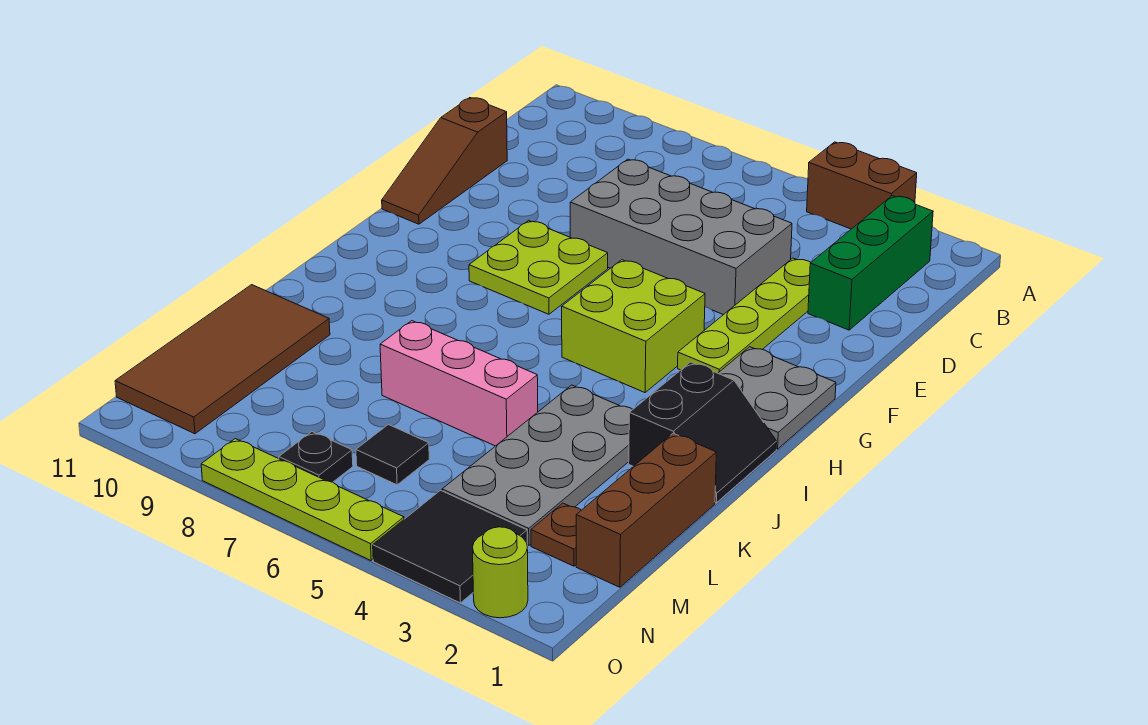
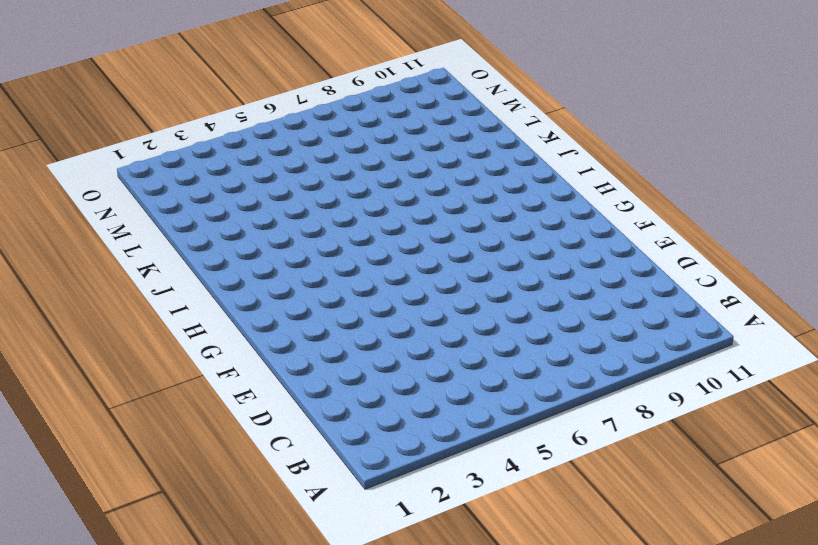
none -> brown brick A3:A4 level 1
none -> green brick B2:D2 level 1
none -> lime plate D3:G3 level 1

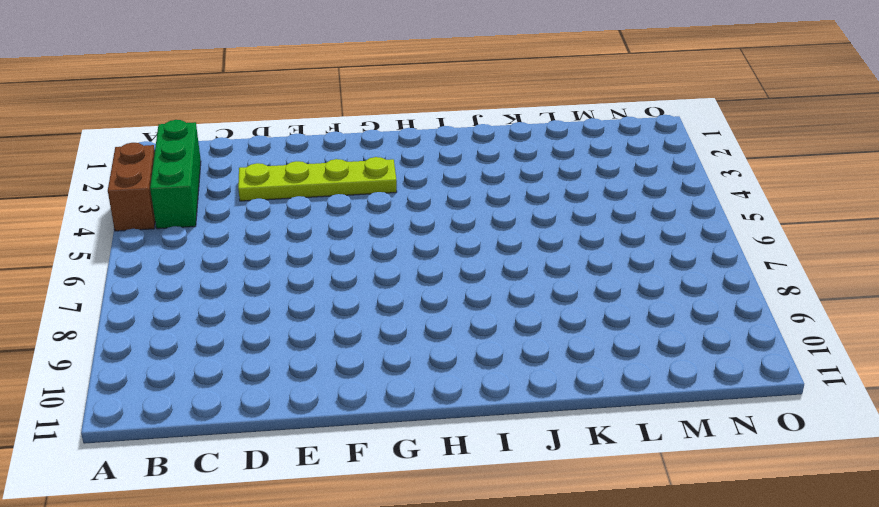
green brick B2:B4 level 1 -> green brick B2:D2 level 1
none -> grey brick D4:E7 level 1
none -> brown slope D11:F11 level 1 top D
none -> lime plate F7:G8 level 1

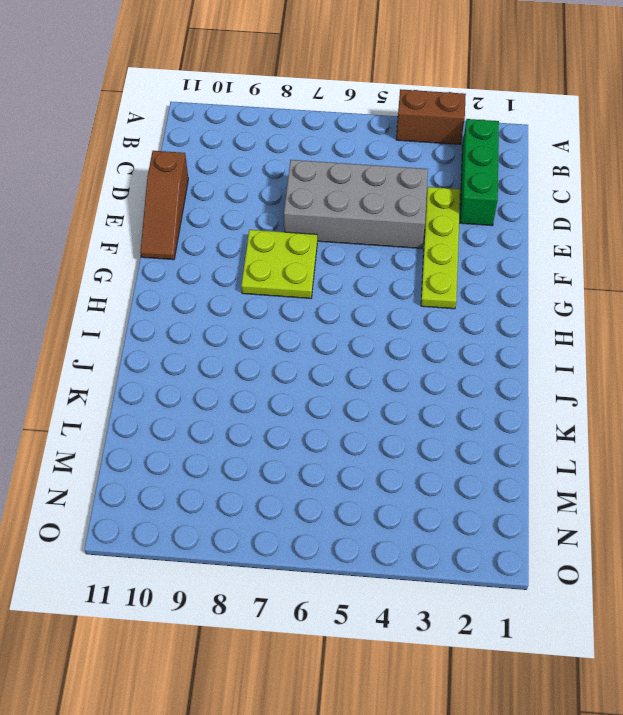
none -> grey plate G1:H2 level 1
none -> lime brick G4:H5 level 1
none -> black slope I1:J2 level 1 top 2

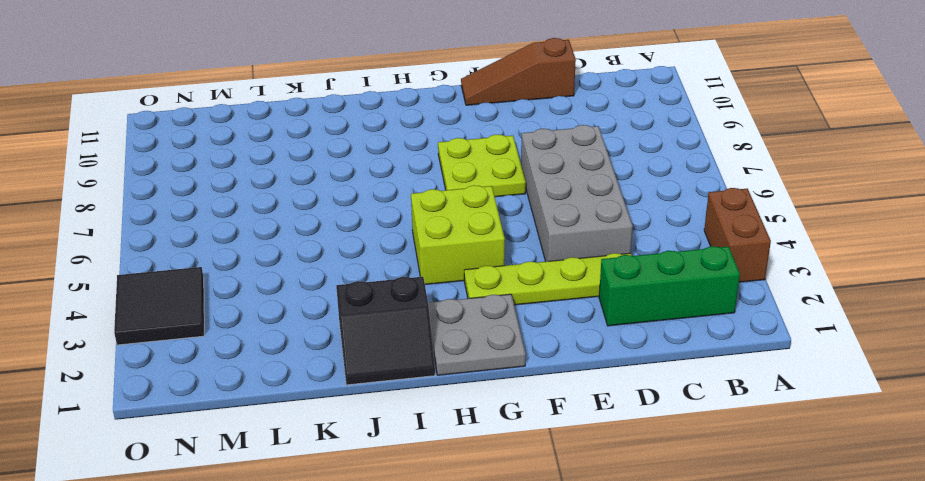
none -> grey plate J3:M4 level 1
none -> brown brick K1:M1 level 1
none -> pink brick K5:K7 level 1

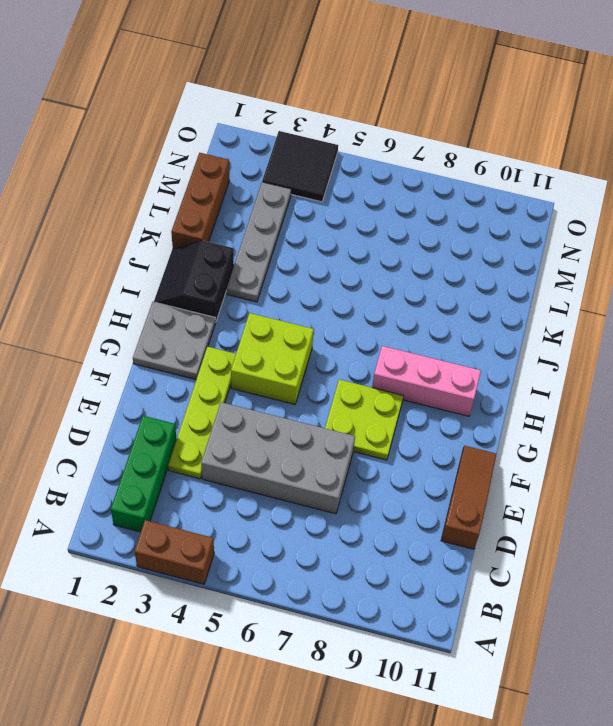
pink brick H8:H10 level 1 -> pink brick K5:K7 level 1
grey plate J3:M3 level 1 -> grey plate J3:M4 level 1
none -> brown tile K10:N11 level 1
none -> brown plate M2 level 1
none -> black tile M6 level 1

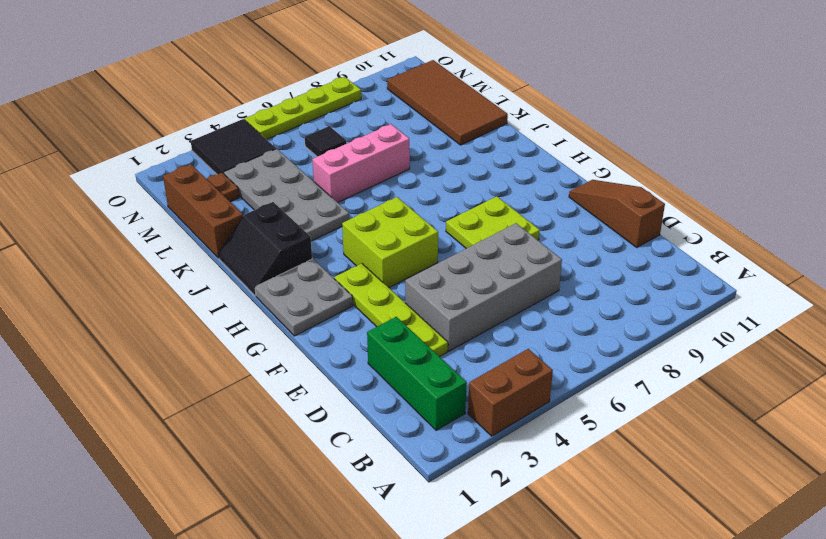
none -> black plate N7 level 1
none -> lime round brick O2 level 1

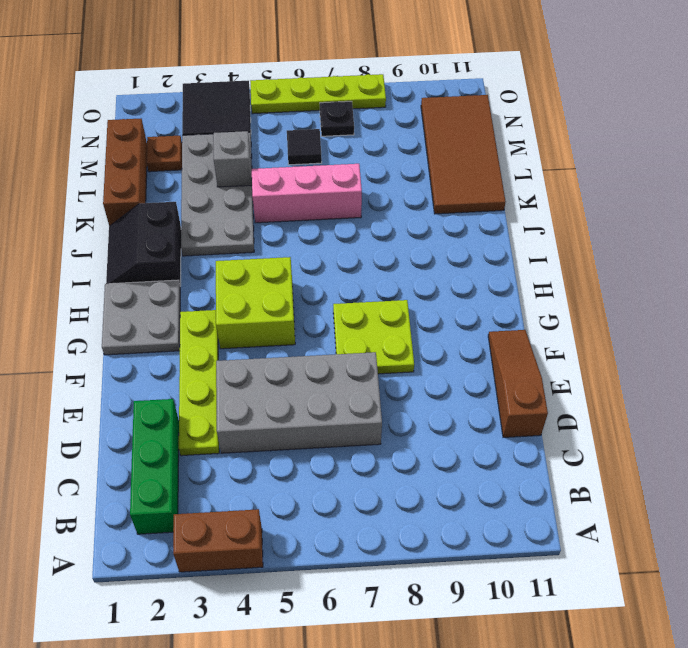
grey brick L4 level 2 -> none
none -> lime round brick O2 level 1

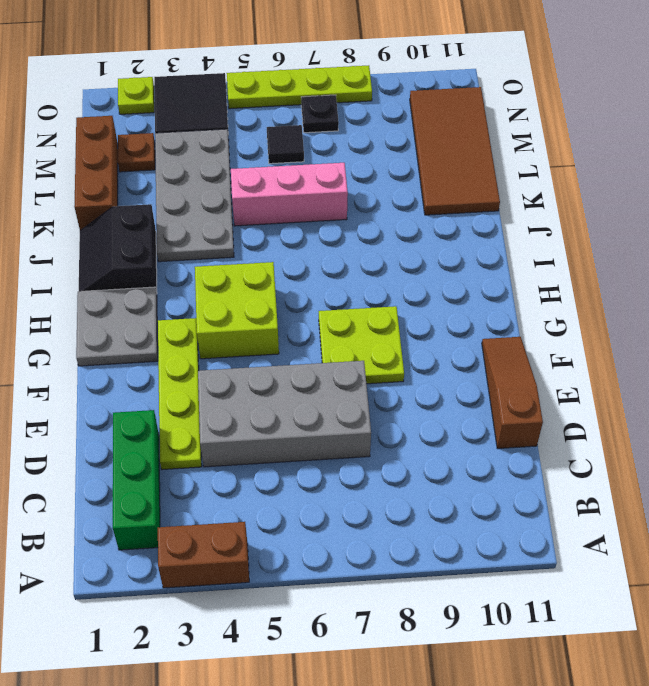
lime plate O2 level 1 -> lime round brick O2 level 1

